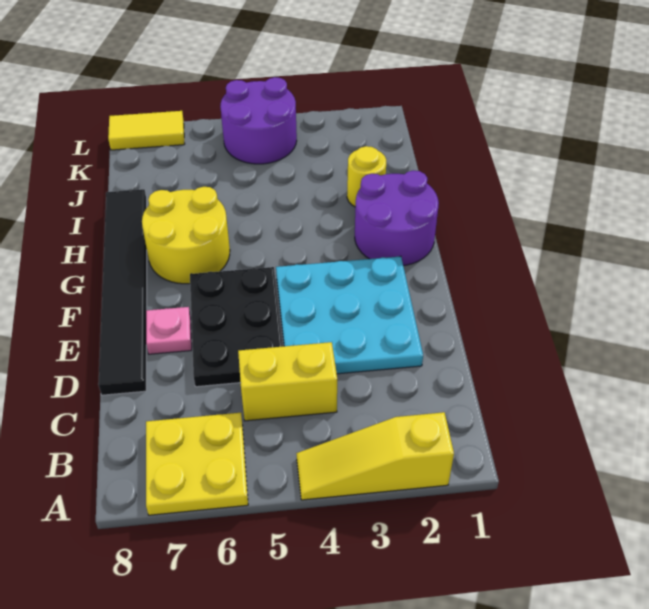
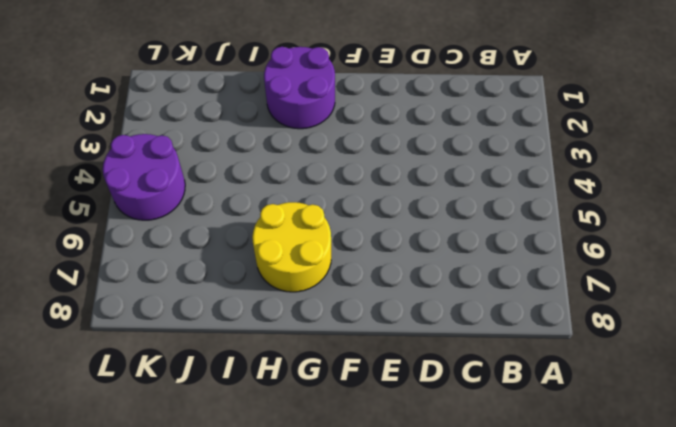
none -> yellow slope A2:A4 level 1 top 2
none -> yellow plate A6:B7 level 1
none -> yellow brick C4:C5 level 1

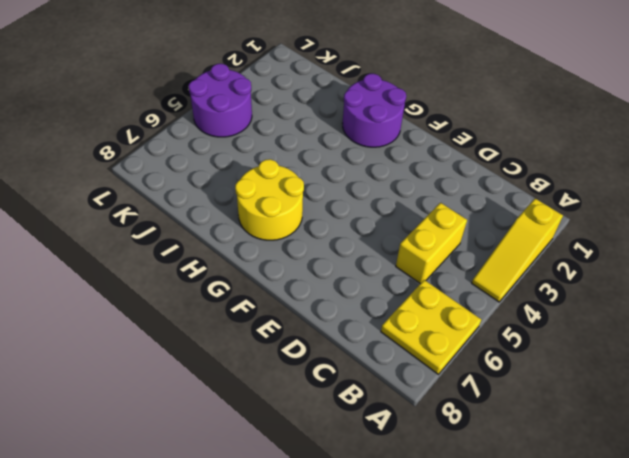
none -> cyan plate D2:F4 level 1
none -> black plate D5:F6 level 1
none -> black tile D8:I8 level 1

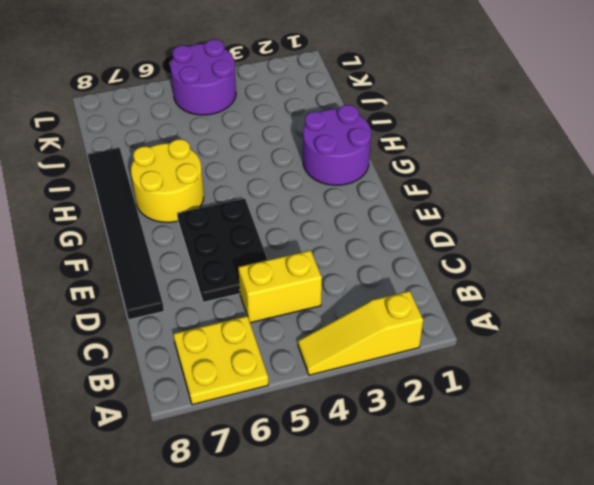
none -> cyan plate D2:F4 level 1
none -> pink plate E7 level 1
none -> yellow round brick I2 level 1

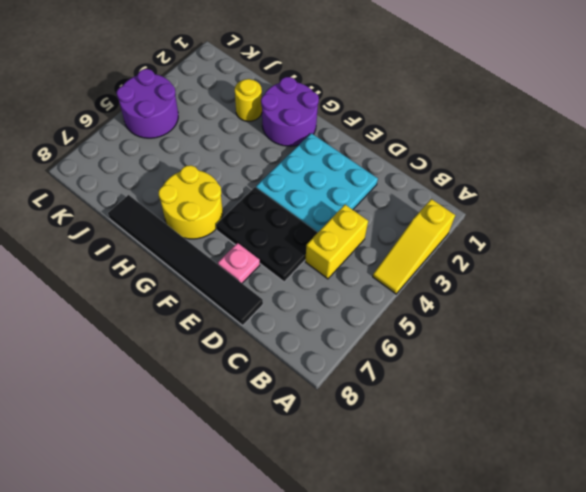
none -> yellow plate A6:B7 level 1
none -> yellow tile L7:L8 level 1

